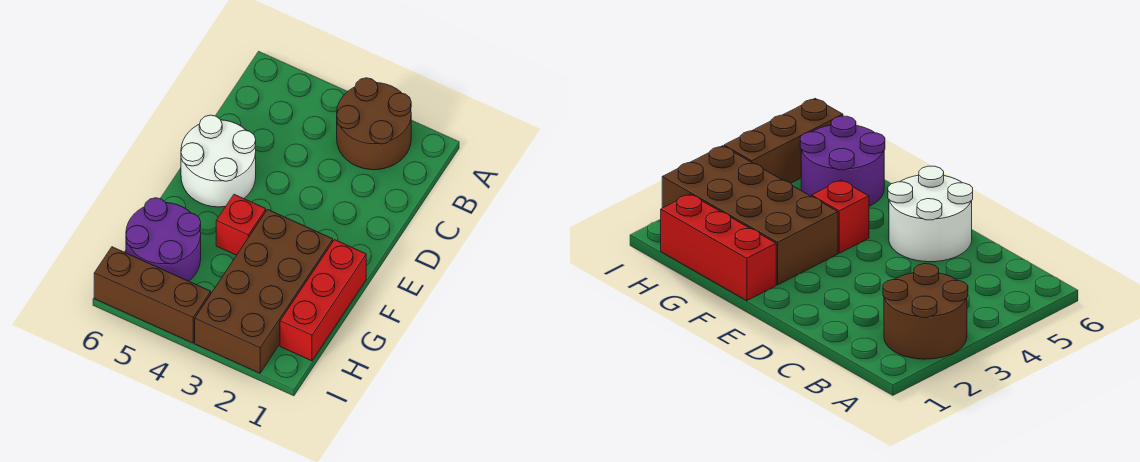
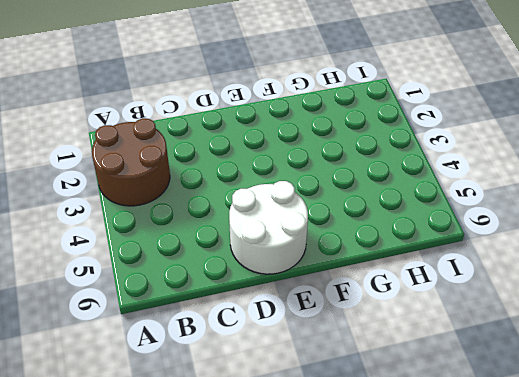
none -> red brick F1:H1 level 1
none -> brown brick F2:I3 level 1

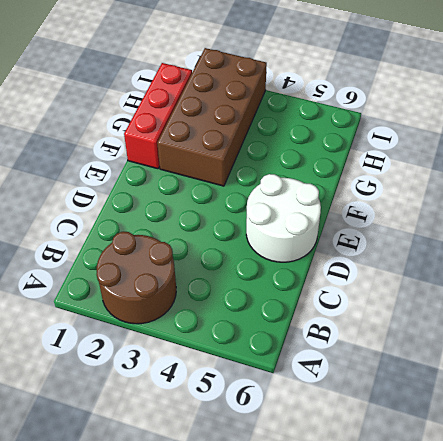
none -> red brick F4 level 1
none -> purple round brick G5:H6 level 1

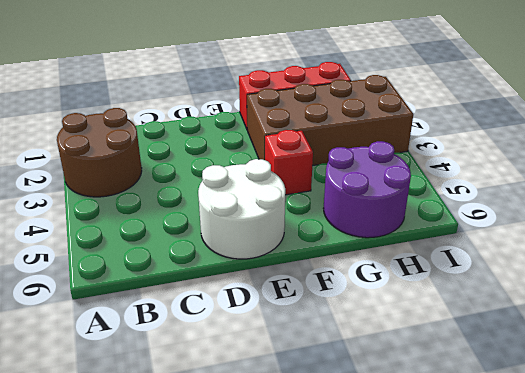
none -> brown brick I4:I6 level 1

